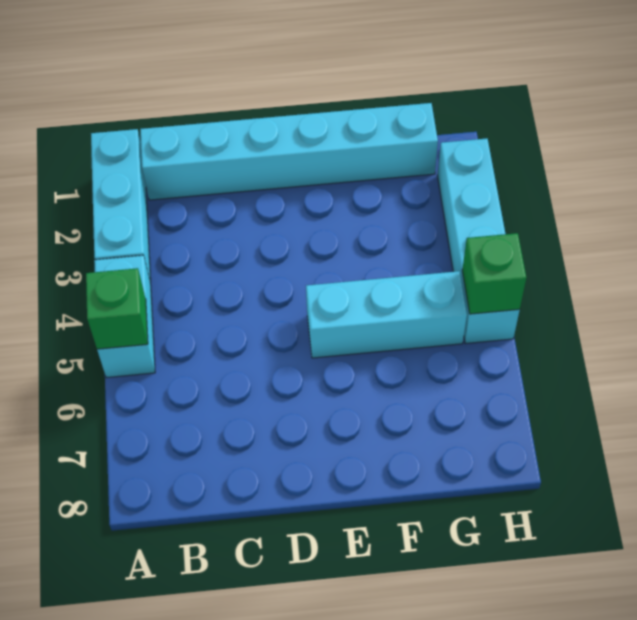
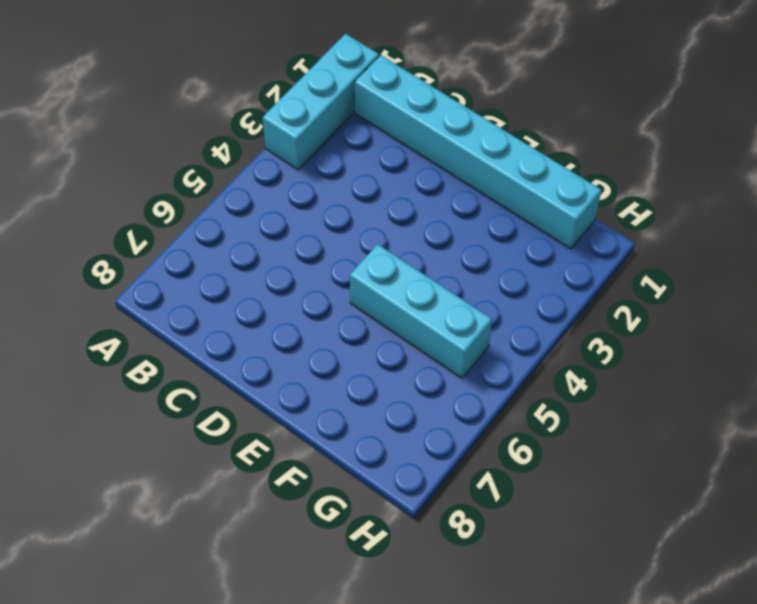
none -> cyan brick A4:A5 level 1
none -> cyan brick H2:H5 level 1

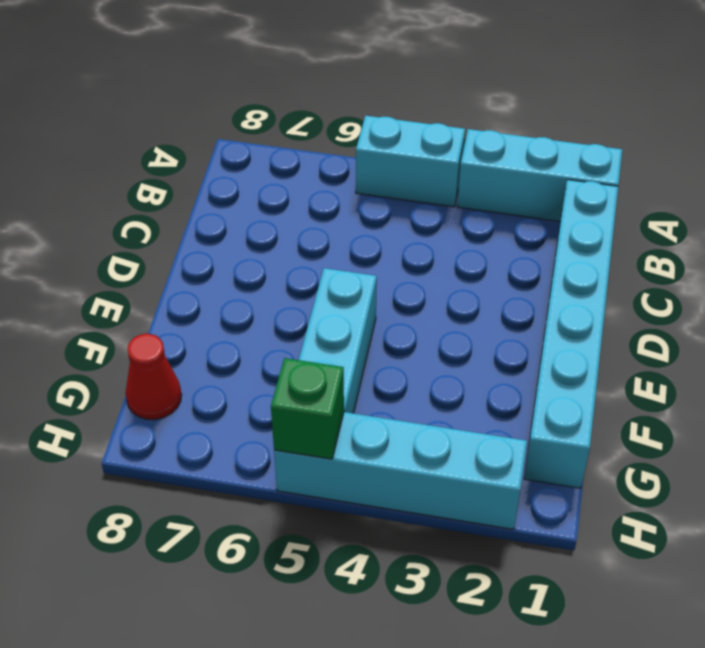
red cone G8 level 1 -> none
none -> green brick A5 level 2

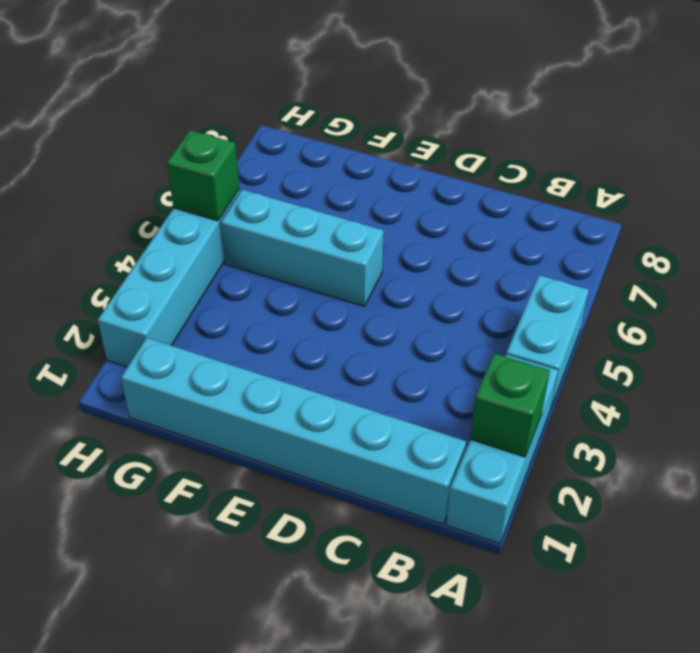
green brick A2 level 2 -> green brick A5 level 2

